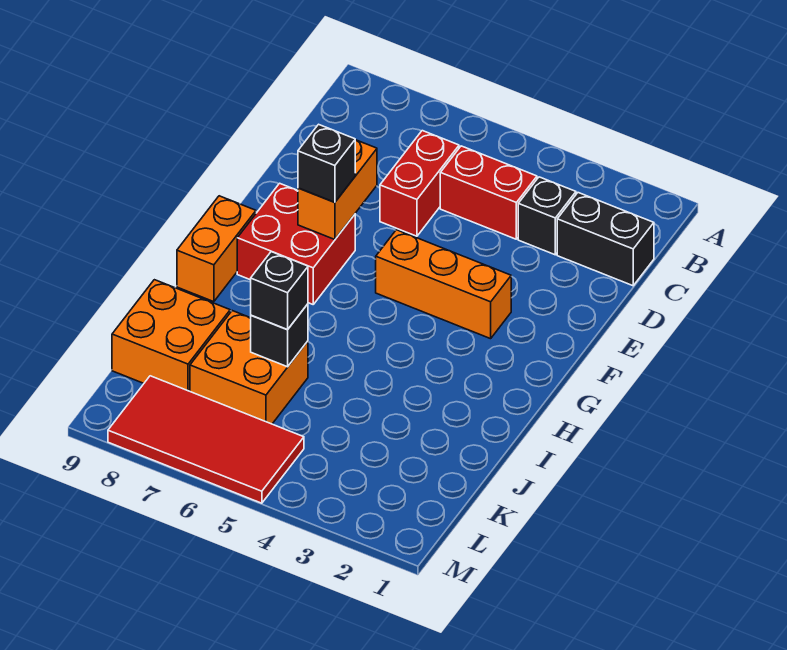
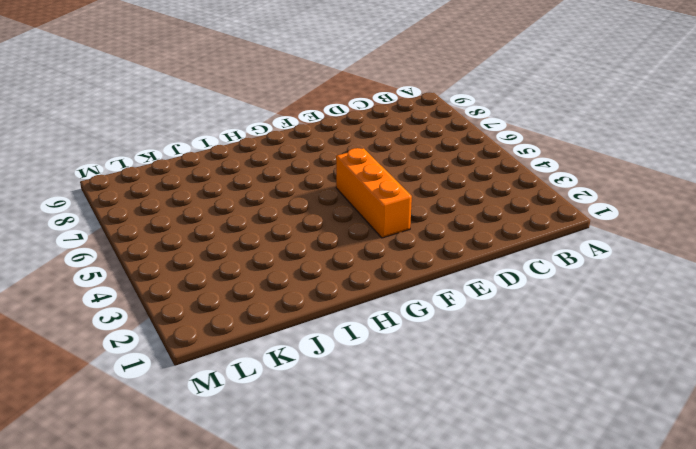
none -> black brick C1:C2 level 1
none -> black brick C3 level 1
none -> red brick C4:C5 level 1

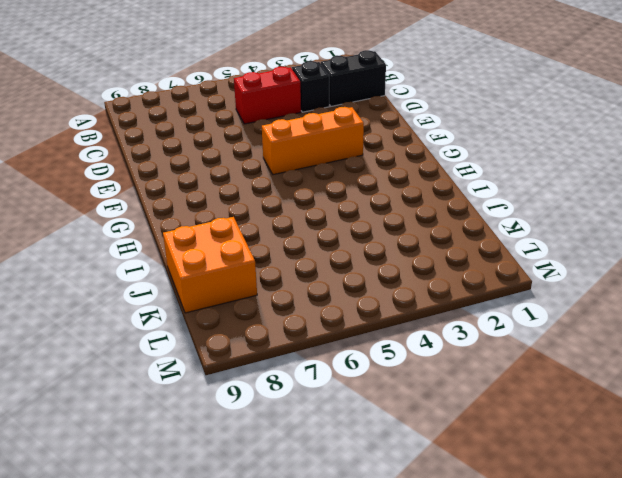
none -> red brick C6:D6 level 1
none -> red brick F7:G8 level 1
none -> orange brick G9:H9 level 1

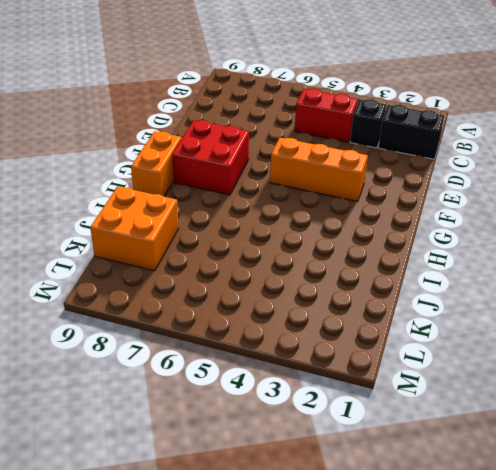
none -> red brick C6:D6 level 1
none -> orange brick J6:K7 level 1
none -> red tile L5:M8 level 1

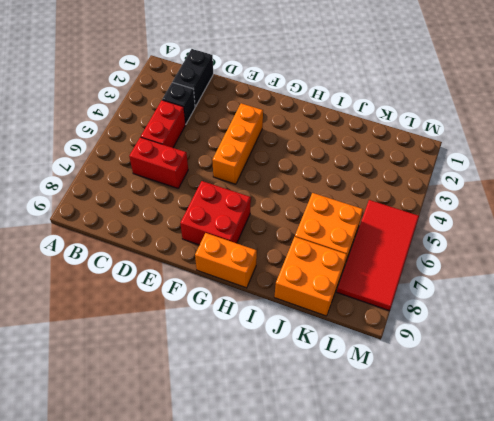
none -> orange brick E7:F7 level 2
none -> black brick J6 level 2
none -> black brick F7 level 3

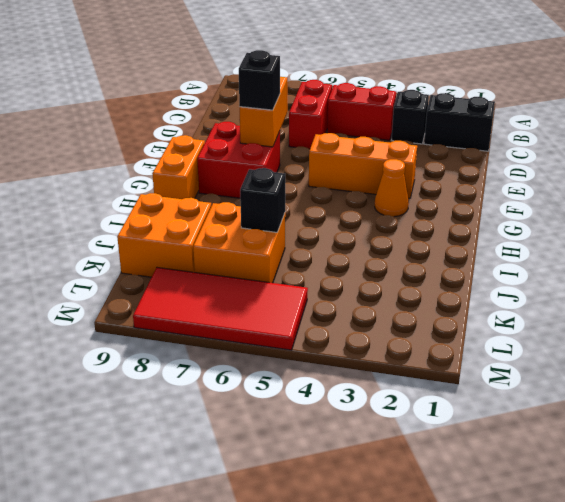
orange cone G3 level 1 -> none
none -> black brick J6 level 3

